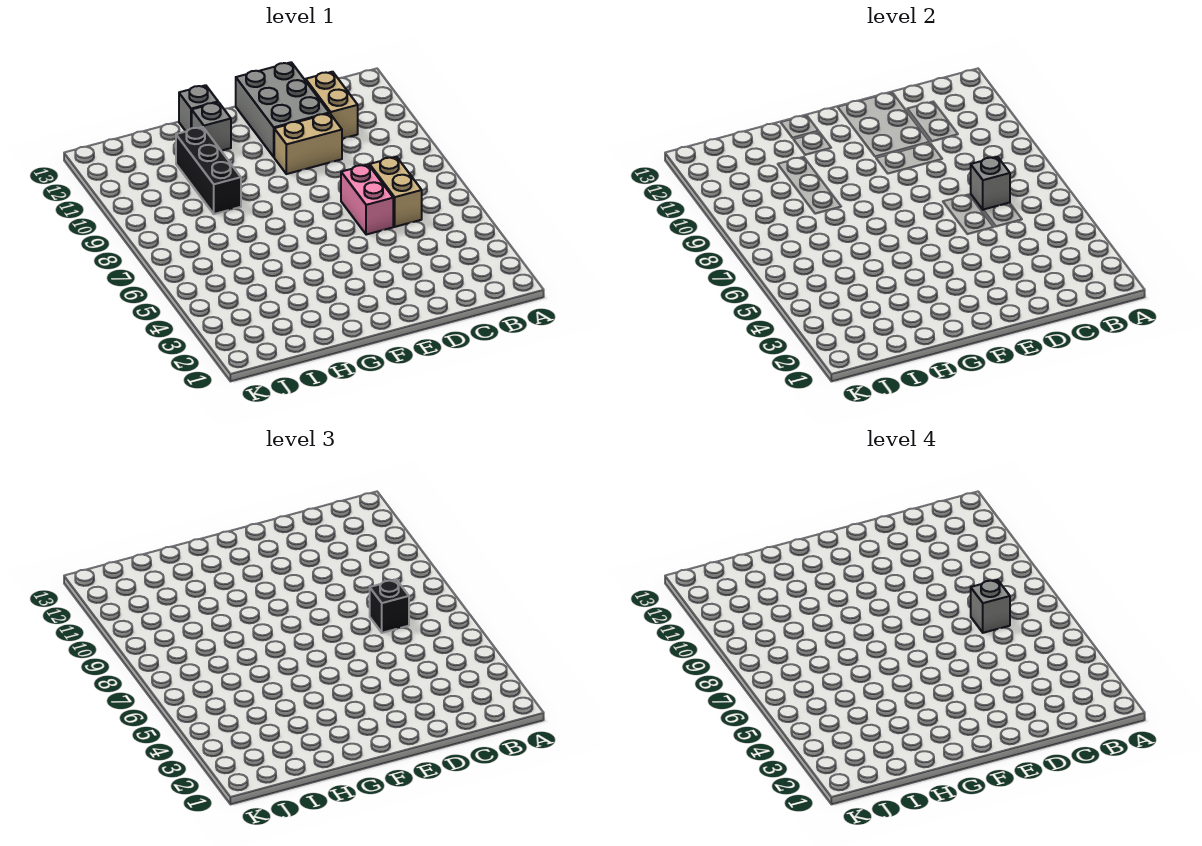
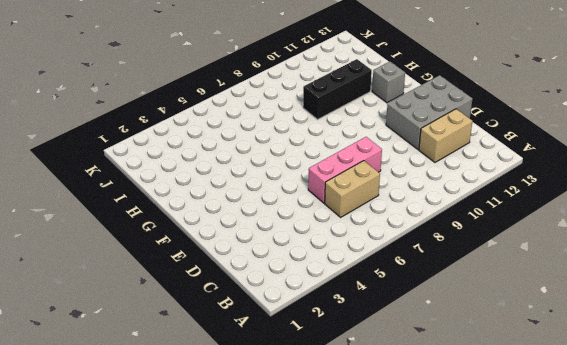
pink brick D6:D8 level 1 -> pink brick D6:D7 level 1
none -> tan brick D10:E10 level 1
none -> grey brick G13 level 1

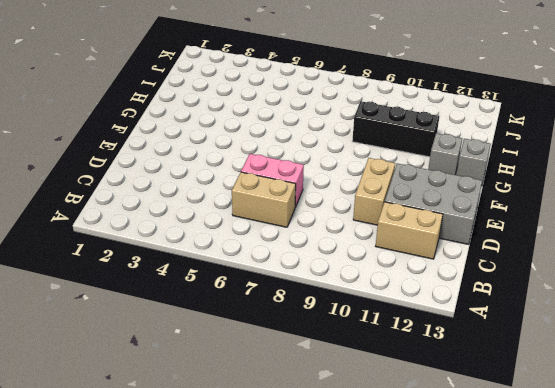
none -> grey brick C7 level 2
none -> black brick C7 level 3

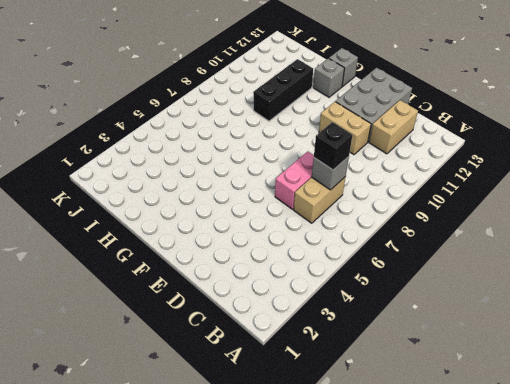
none -> grey brick C7 level 4

